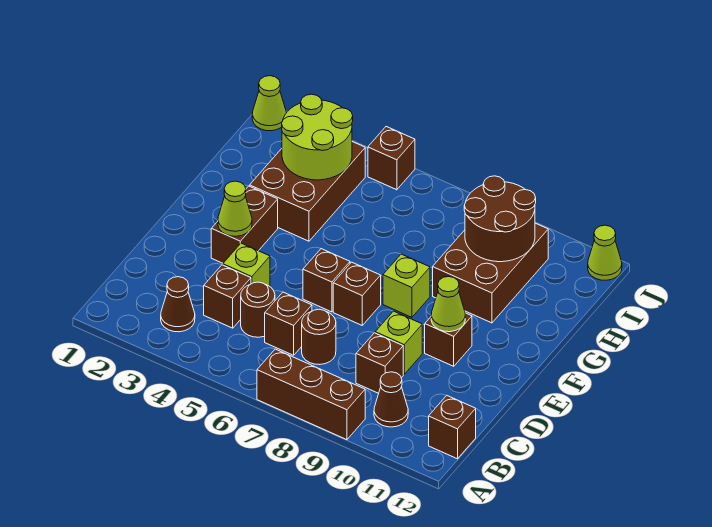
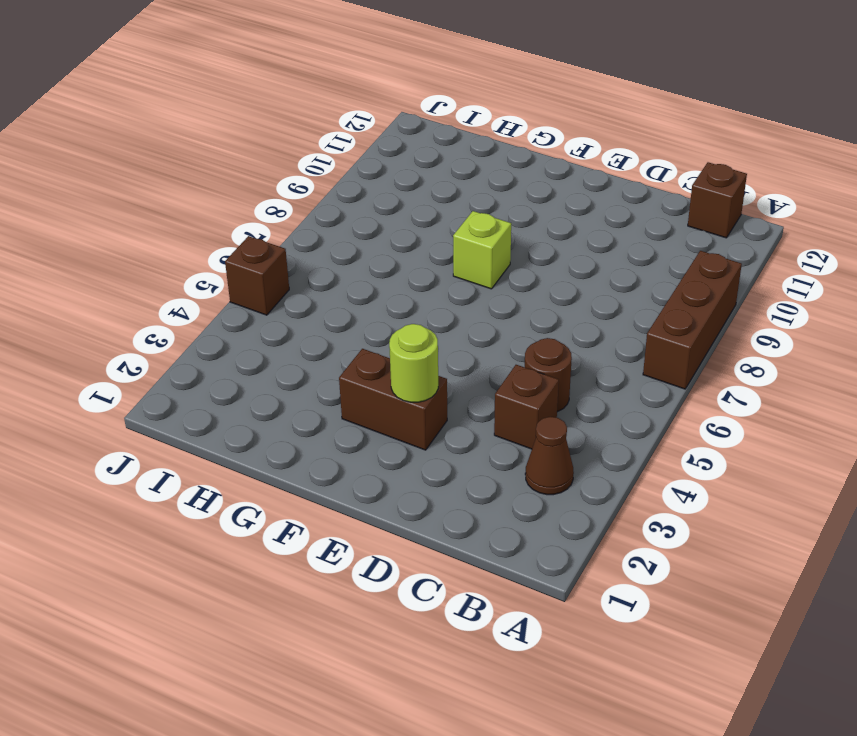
lime round brick E3 level 2 -> lime cone E3 level 2
none -> brown cone B10 level 1
none -> brown brick C6 level 1
none -> brown round brick C7 level 1

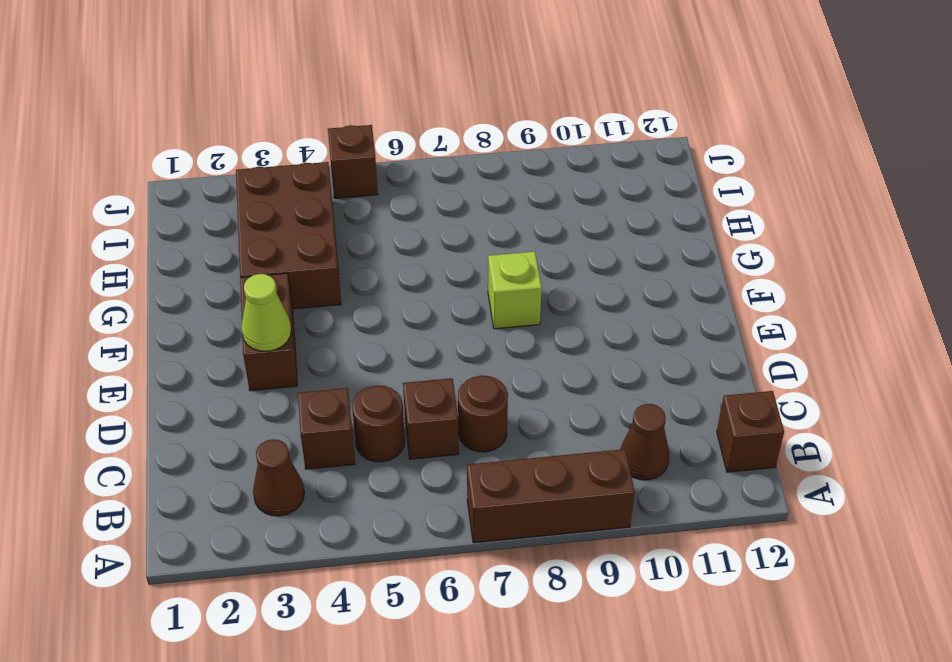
none -> brown brick C9 level 1
none -> lime brick D4 level 1
none -> lime brick D9 level 1

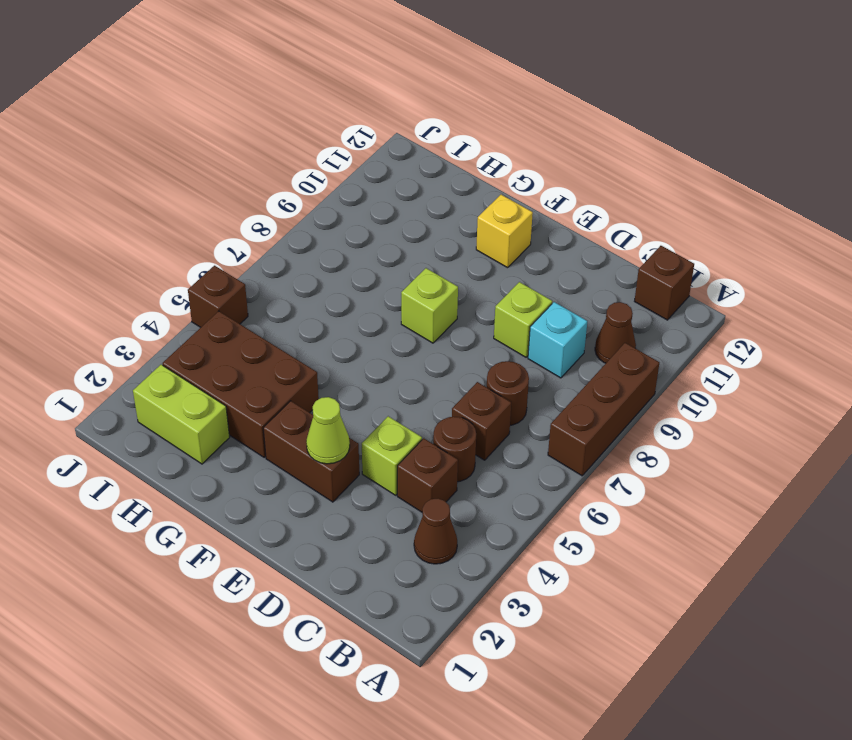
cyan brick C9 level 1 -> brown brick C9 level 1
yellow brick F11 level 1 -> none
lime brick H2:I2 level 1 -> none
none -> brown brick E6 level 1
none -> brown brick E7 level 1
none -> brown brick E10 level 1

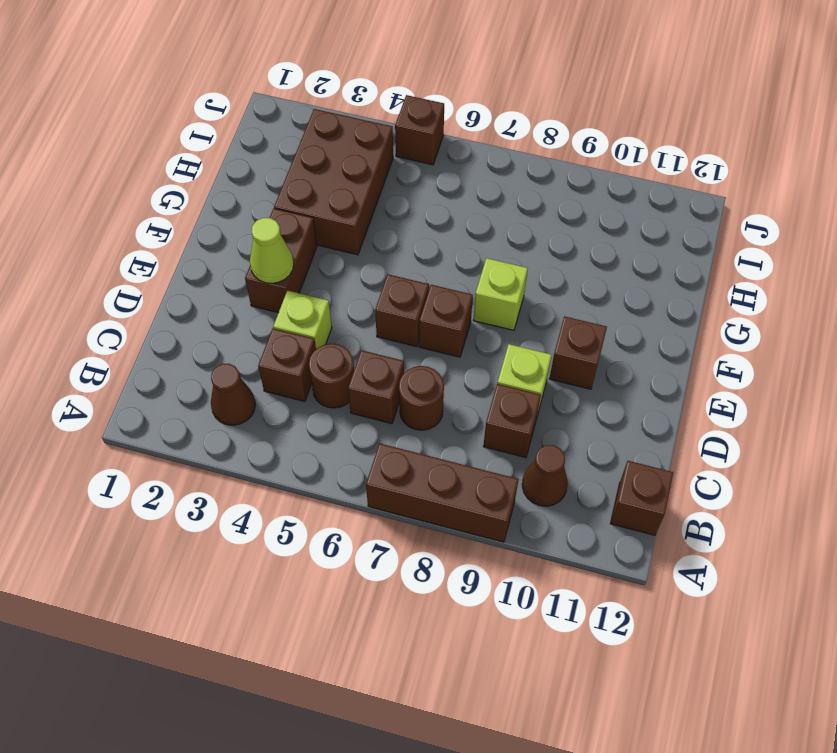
none -> brown brick G9:I10 level 1
none -> lime cone J1 level 1
none -> lime cone J12 level 1

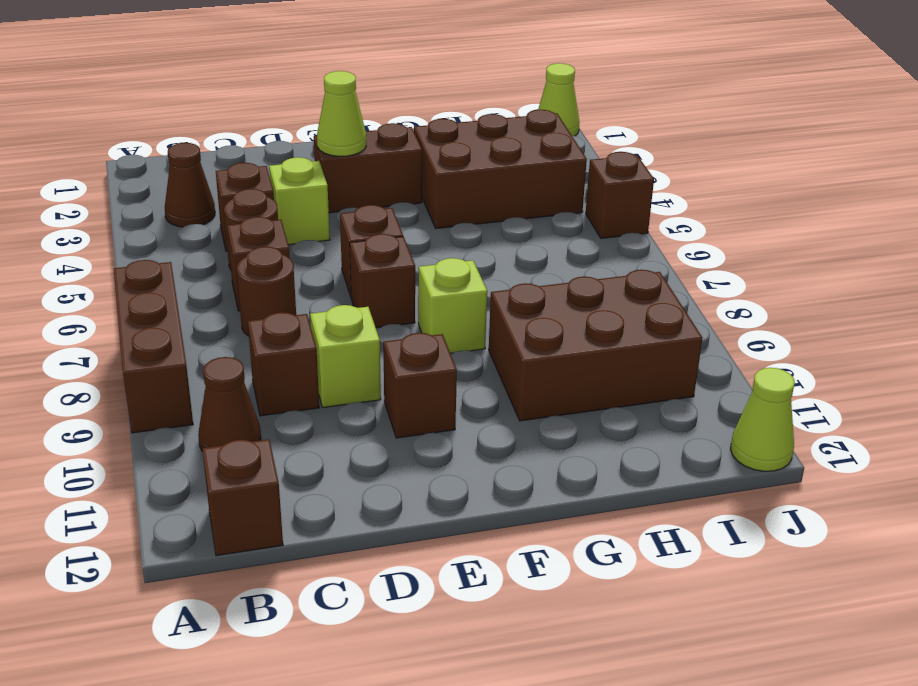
none -> lime cone E10 level 2
none -> lime round brick H3:I4 level 2
none -> brown round brick H9:I10 level 2

